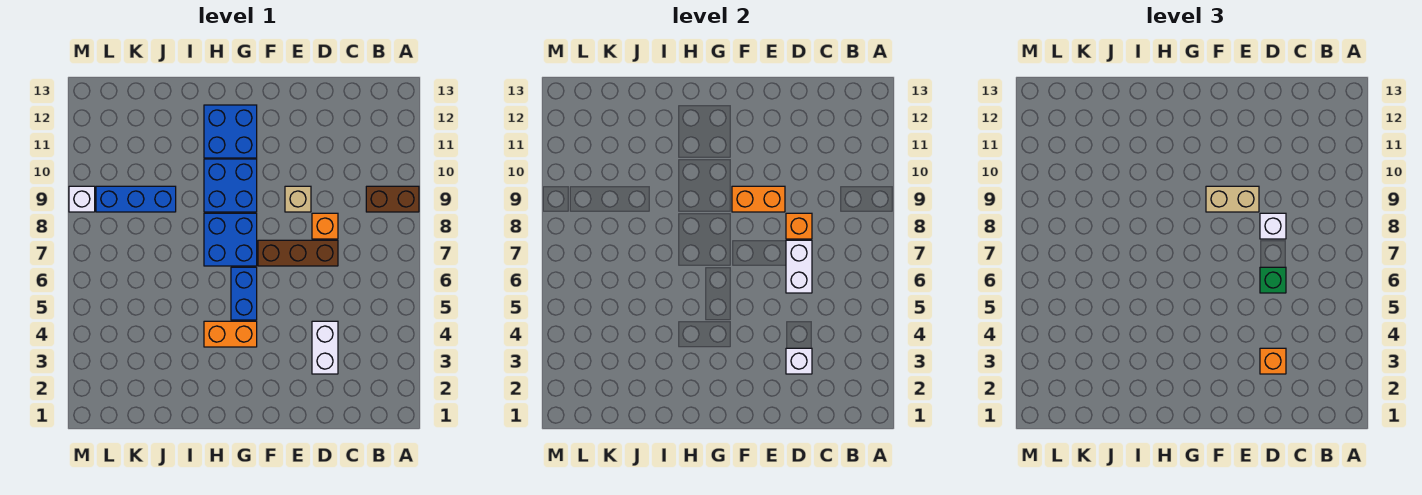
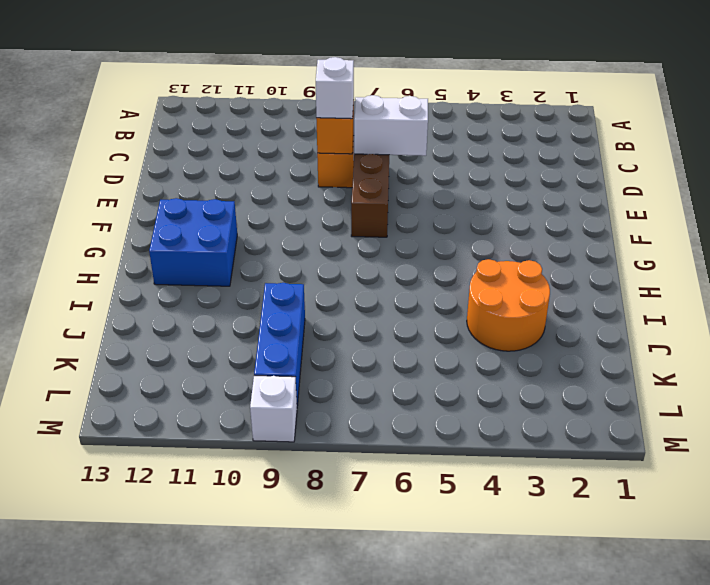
orange round brick I3:J4 level 1 -> none
none -> brown brick A9:B9 level 1
none -> white brick D3:D4 level 1
none -> tan brick E9 level 1

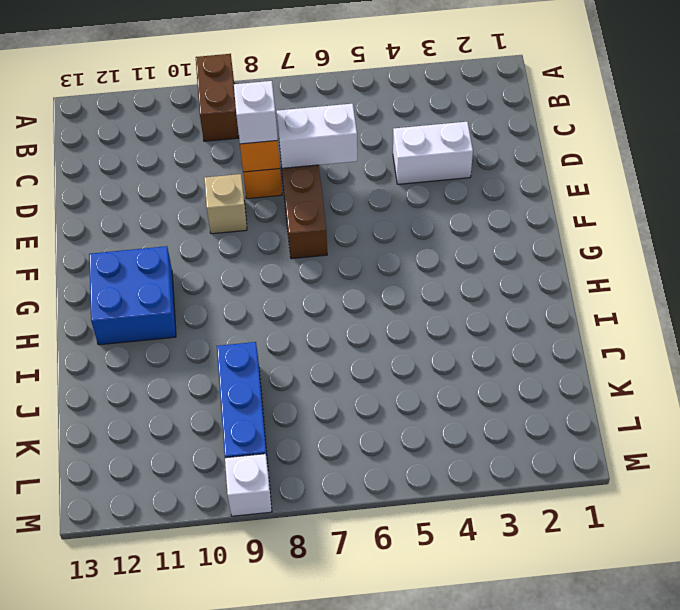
none -> orange brick G4:H4 level 1
none -> blue brick G5:G6 level 1
none -> blue brick G7:H8 level 1

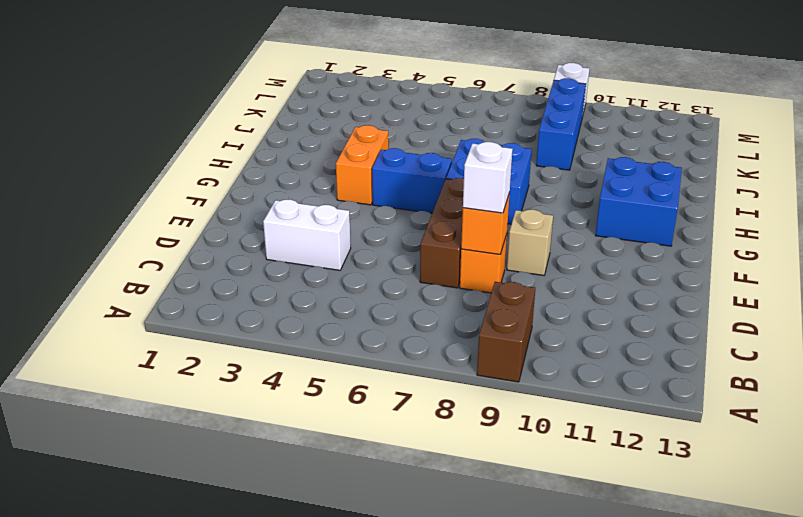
none -> blue brick G9:H10 level 1
none -> white brick D3 level 2
none -> white brick D6:D7 level 2

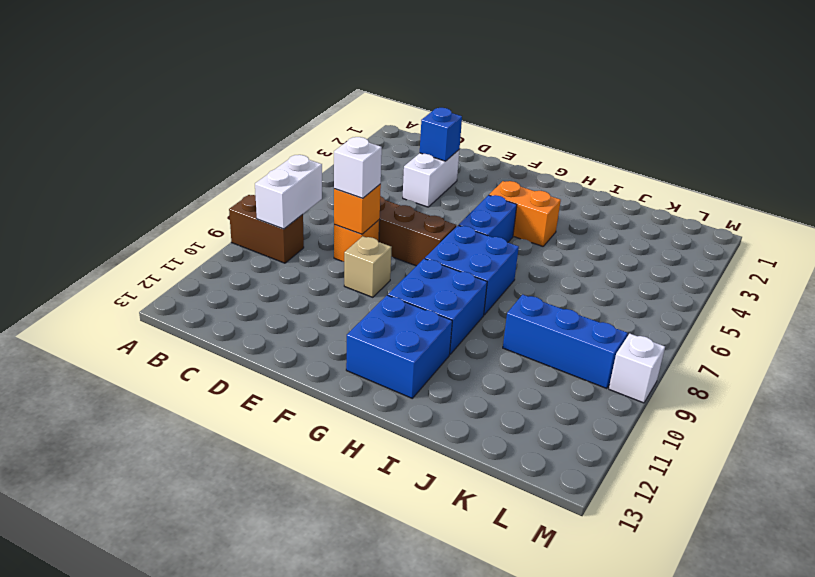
white brick B8:B9 level 2 -> white brick D6:D7 level 2
blue brick D3 level 2 -> white brick D3 level 2
none -> orange brick E9:F9 level 2
none -> orange brick D3 level 3
none -> green brick D6 level 3

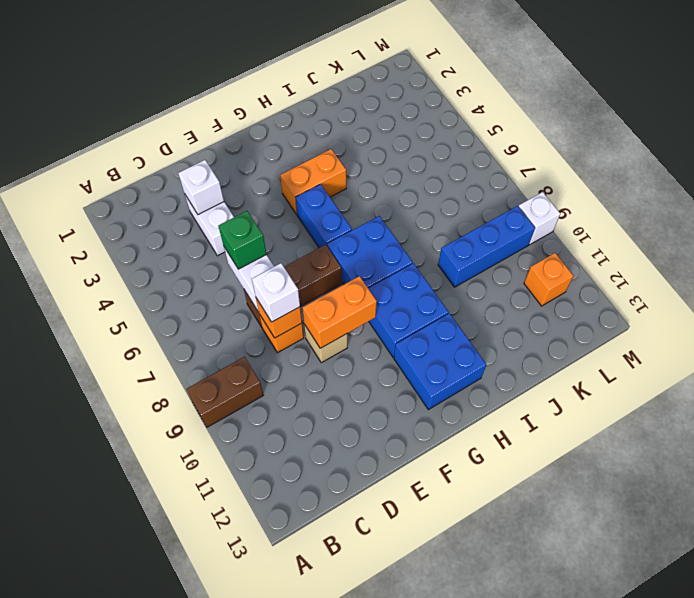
orange brick L11 level 1 -> orange brick D3 level 3
none -> tan brick E9:F9 level 3

